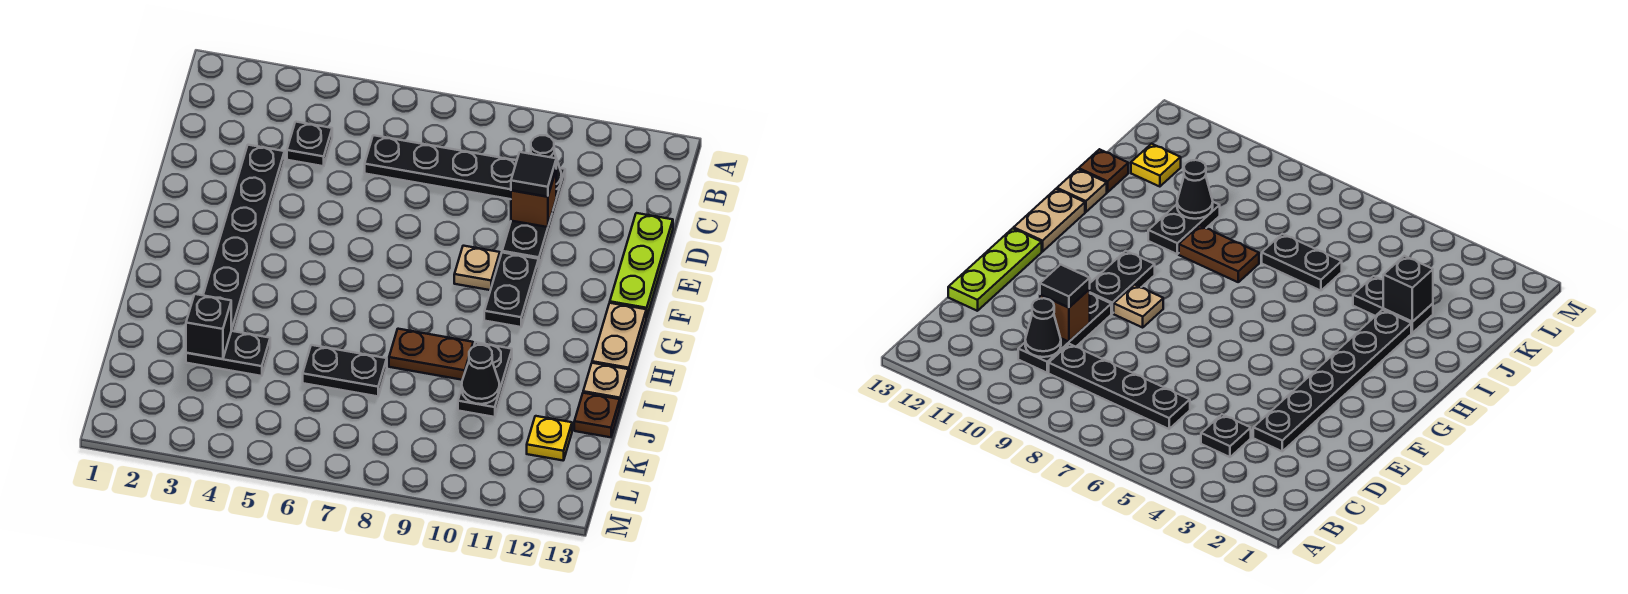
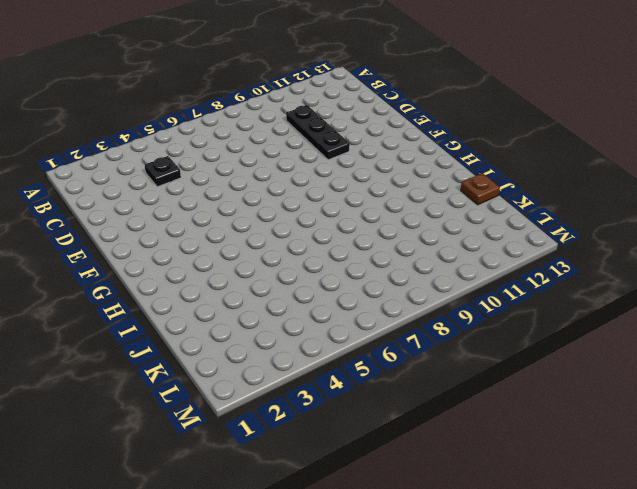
none -> black plate C6:C9 level 1
none -> black plate D3:I3 level 1
none -> lime plate D13:F13 level 1

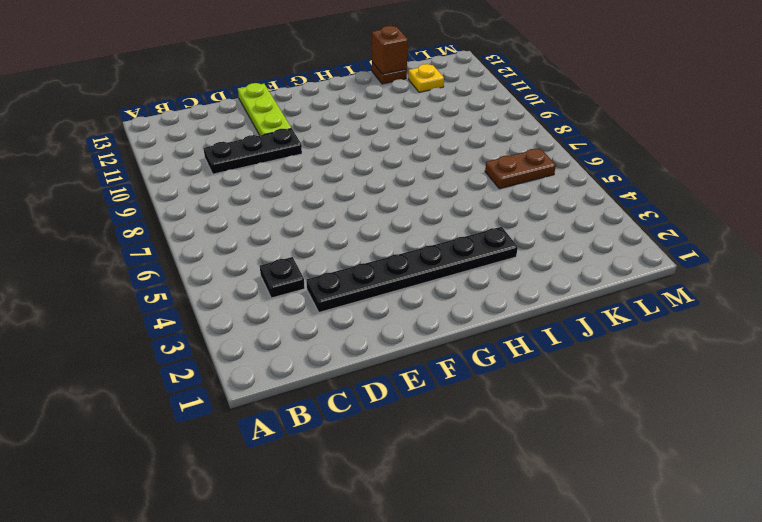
lime plate E11:E13 level 1 -> lime plate D13:F13 level 1
brown brick J13 level 2 -> brown brick D10 level 2
brown plate K6:L6 level 1 -> brown plate I8:I9 level 1
none -> black plate C6:C9 level 1
none -> tan plate F9 level 1
none -> black plate F10:G10 level 1

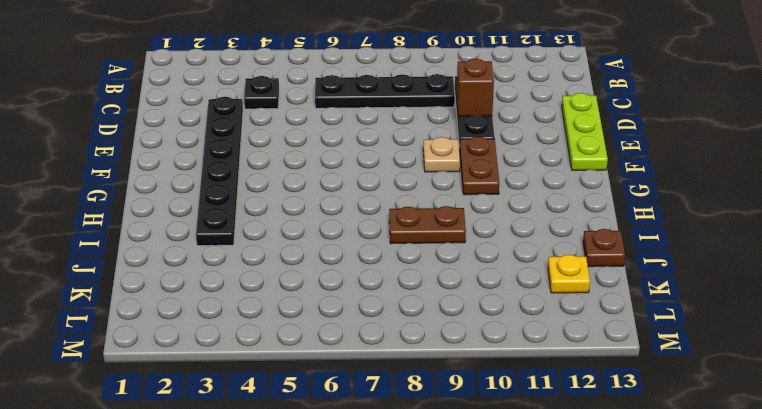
brown plate F10:G10 level 1 -> black plate F10:G10 level 1
none -> tan plate G13:H13 level 1
none -> black plate I10:J10 level 1
none -> tan plate I13 level 1

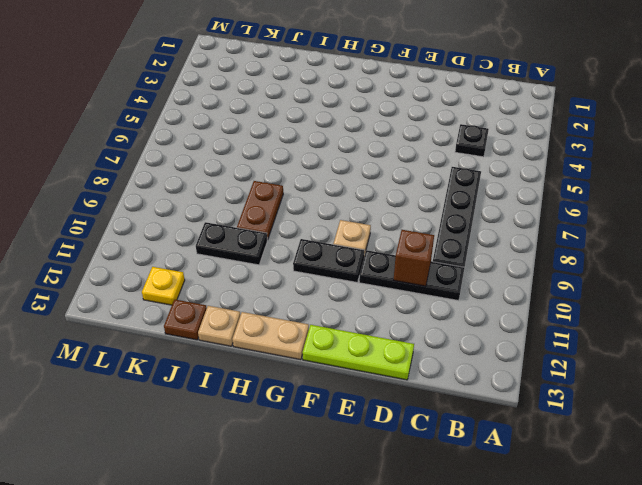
none -> black plate D3:I3 level 1
none -> black plate J3:J4 level 1
none -> black plate J6:J7 level 1

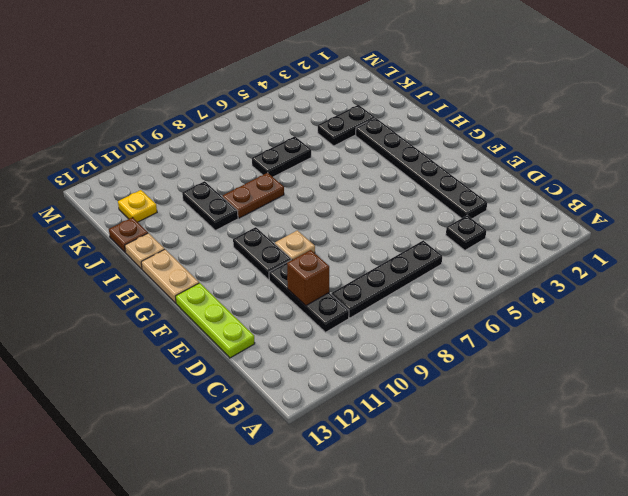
none -> black cone C10 level 2
none -> black brick J3 level 2
none -> black cone J10 level 2

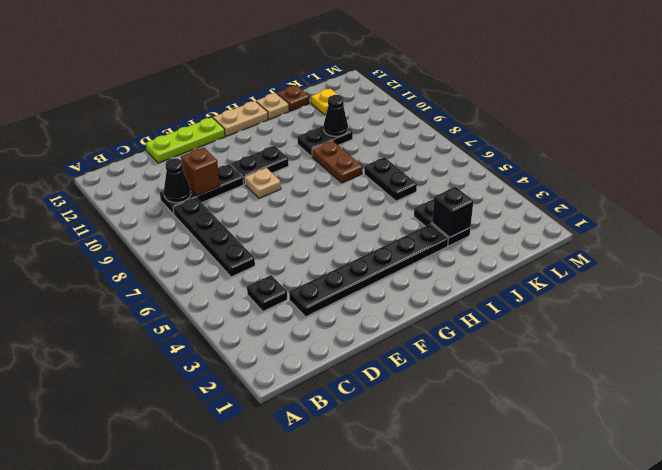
none -> black tile D10 level 3

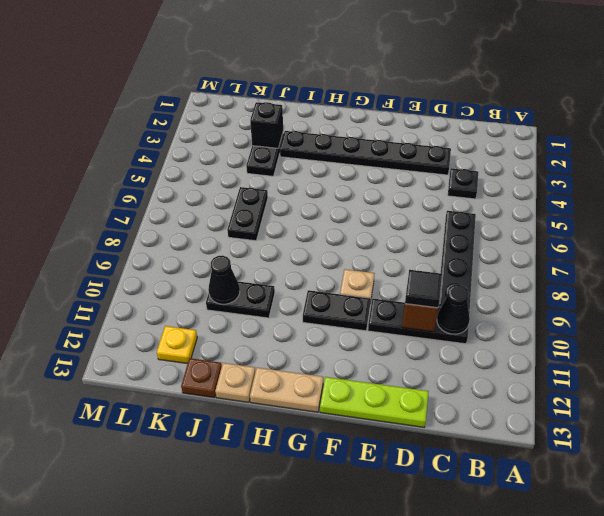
none -> brown plate I8:I9 level 1

